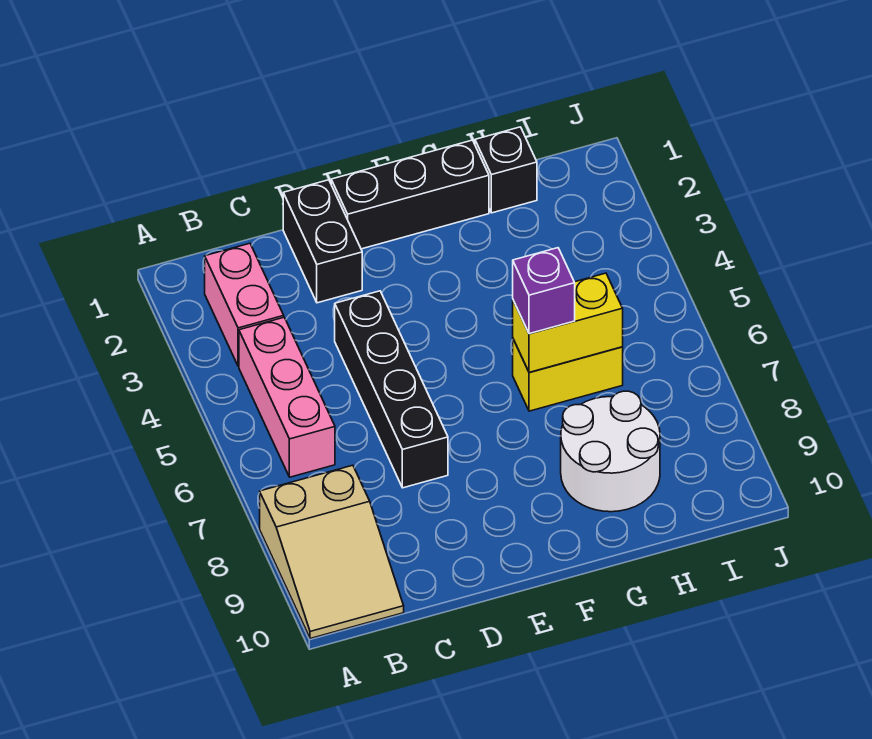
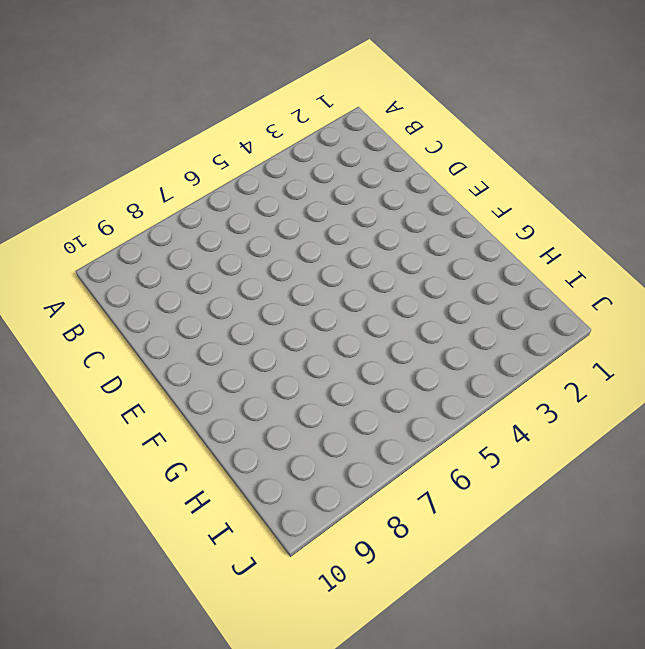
none -> tan slope A8:B10 level 1 top 8
none -> pink brick B2:B3 level 1

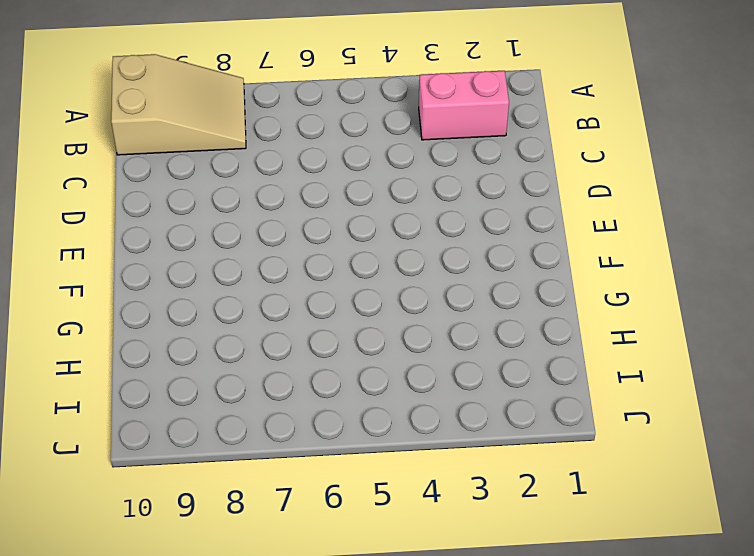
tan slope A8:B10 level 1 top 10 -> tan slope A8:B10 level 1 top 8
none -> pink brick B4:B6 level 1
none -> black brick D1:D2 level 1

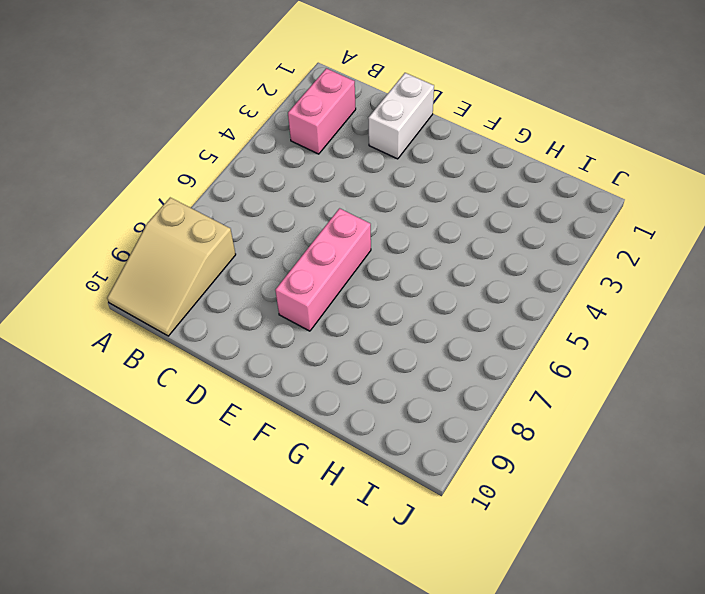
white brick D1:D2 level 1 -> black brick D1:D2 level 1
pink brick E6:E8 level 1 -> pink brick B4:B6 level 1
none -> black brick D4:D7 level 1
none -> black brick E1:G1 level 1

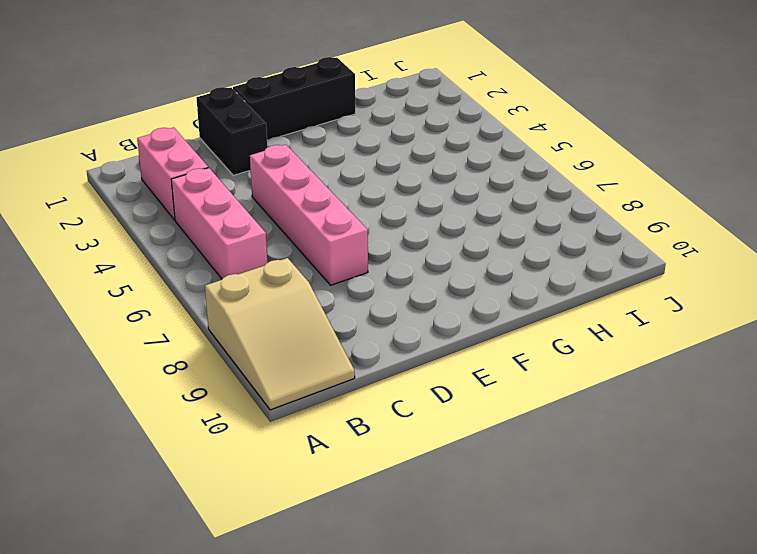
pink brick D4:D7 level 1 -> black brick D4:D7 level 1
none -> yellow brick G6:H6 level 1
none -> white round brick G8:H9 level 1

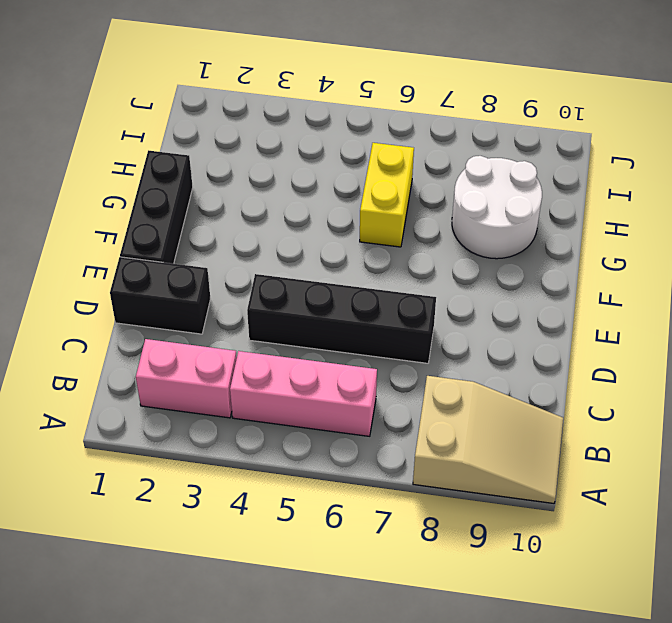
none -> black brick H1 level 1
none -> yellow brick G6:H6 level 2

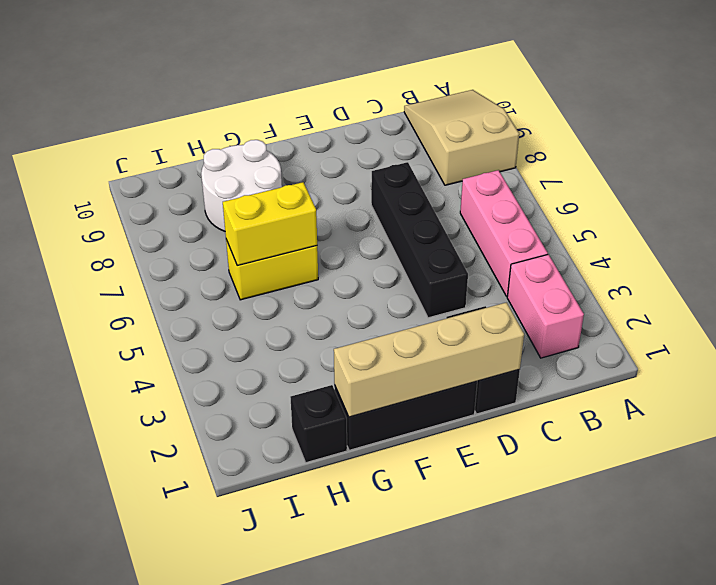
tan brick D1:G1 level 2 -> none
none -> purple brick G6 level 3

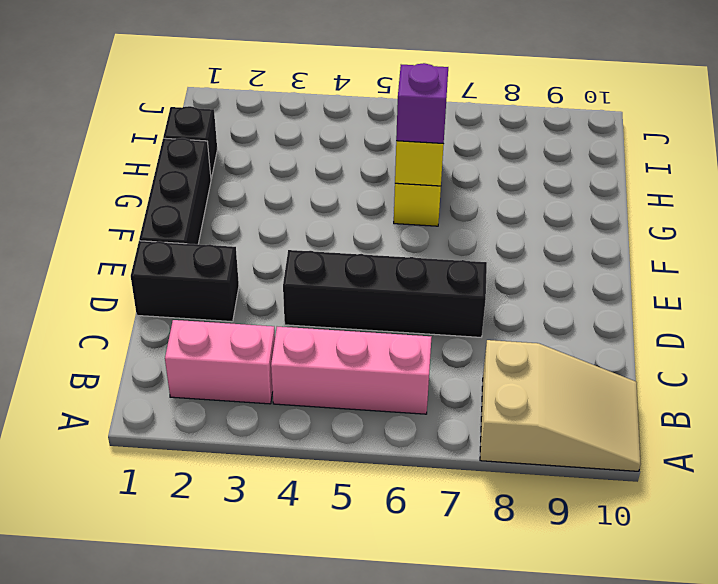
none -> white round brick G8:H9 level 1

